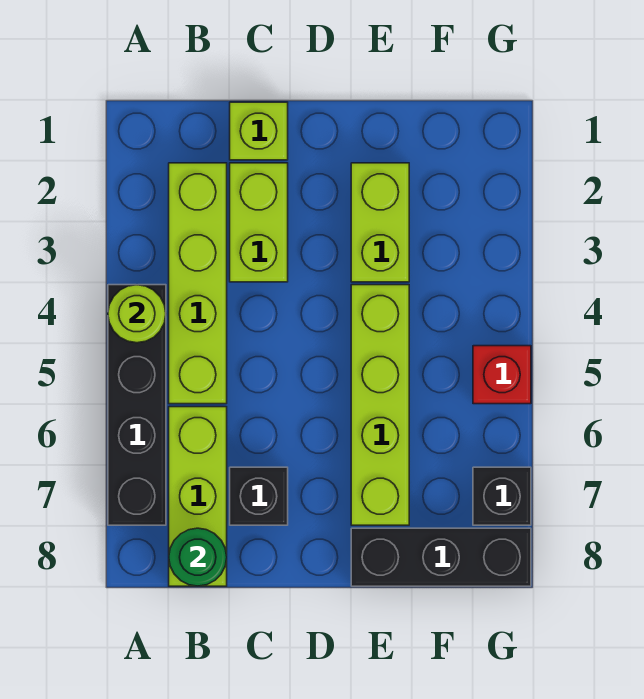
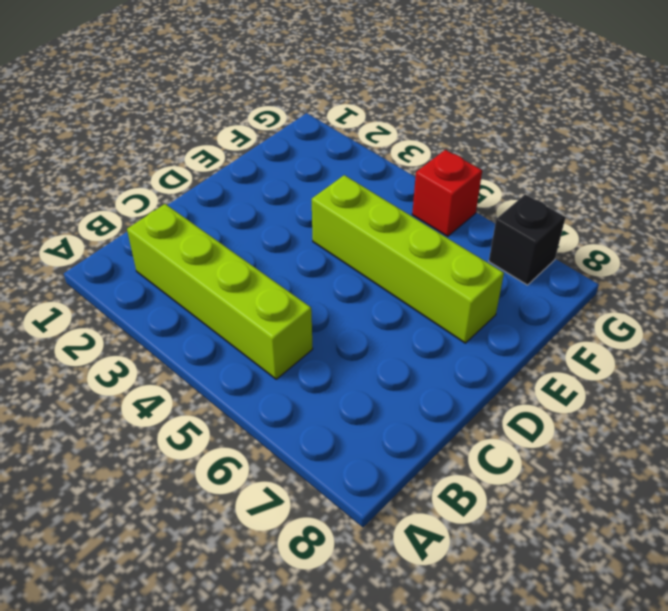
none -> black brick A4:A7 level 1
none -> lime brick B6:B8 level 1
none -> lime brick C1 level 1

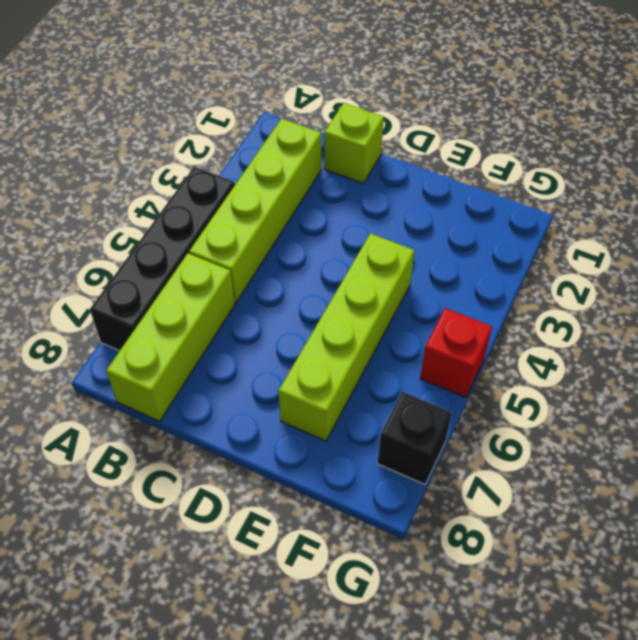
none -> lime brick C2:C3 level 1
none -> black brick C7 level 1
none -> lime brick E2:E3 level 1

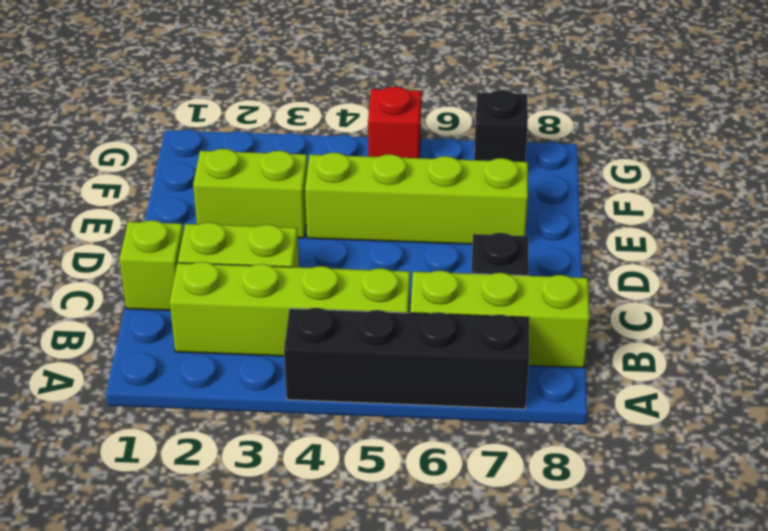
none -> black brick E8:G8 level 1
none -> lime round brick A4 level 2
none -> green round brick B8 level 2

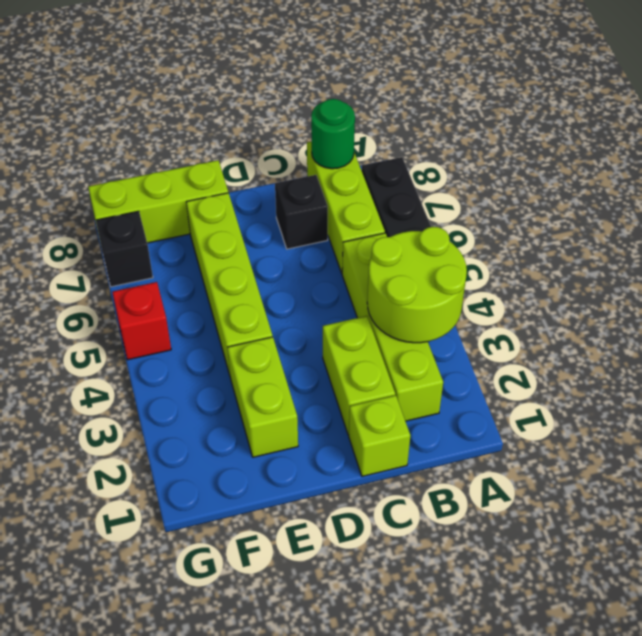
lime round brick A3:B4 level 2 -> lime round brick A4 level 2
lime brick E8:G8 level 1 -> black brick E8:G8 level 1

